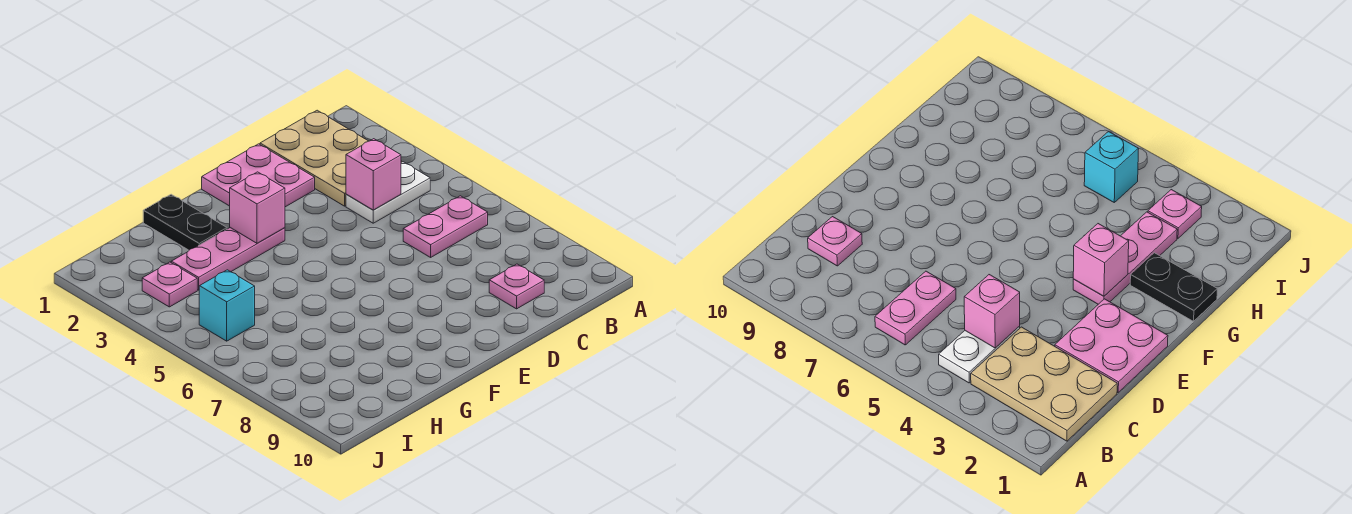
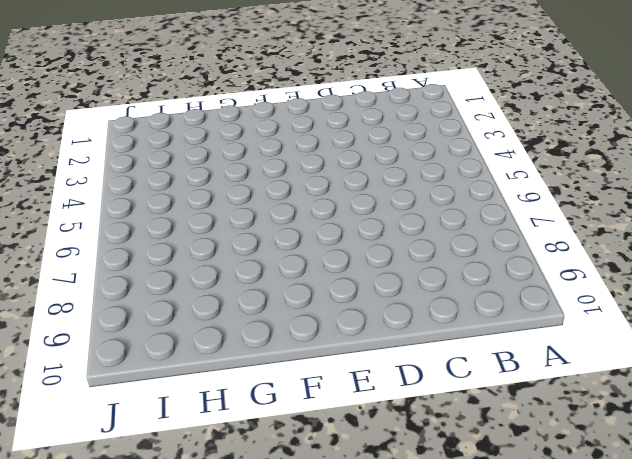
none -> tan plate B1:C3 level 1
none -> white plate B4:C4 level 1

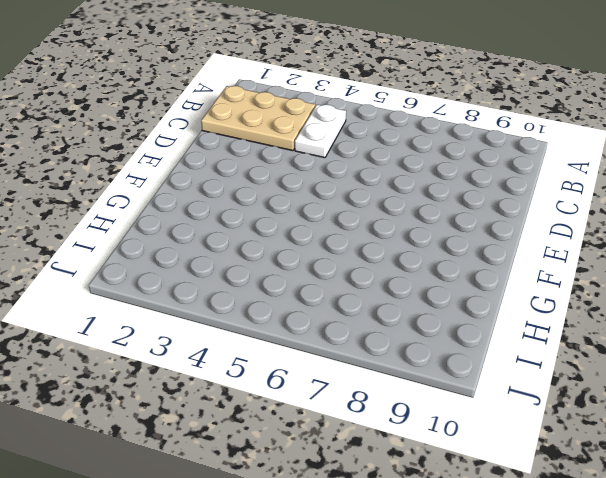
none -> pink plate B6:C6 level 1
none -> pink plate C9 level 1

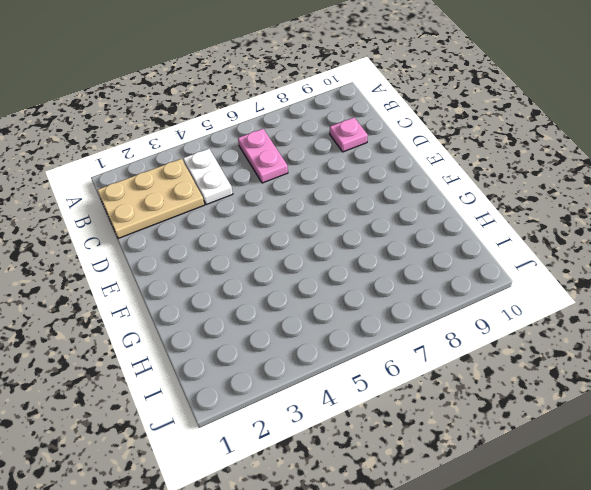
none -> pink plate D1:E2 level 1
none -> pink plate F3:H3 level 1

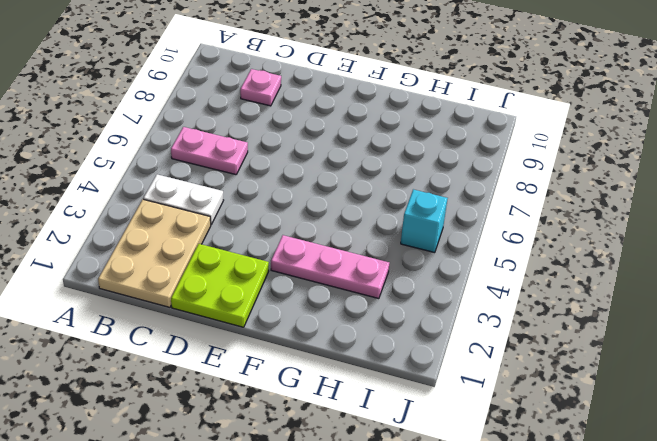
lime plate D1:E2 level 1 -> pink plate D1:E2 level 1
none -> black plate G1:G2 level 1
none -> pink plate I3 level 1

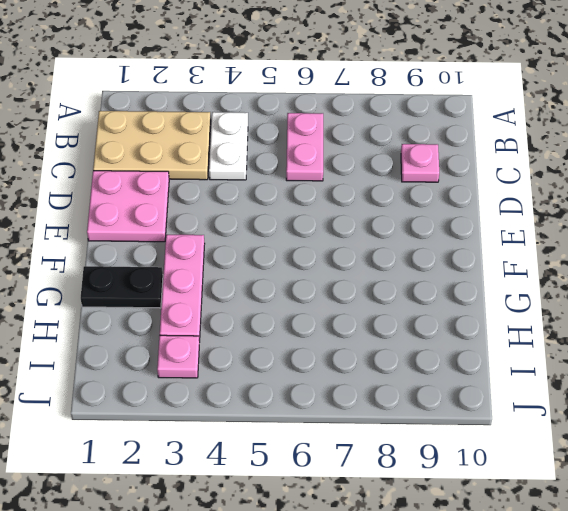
none -> cyan brick I5 level 1
none -> pink brick C4 level 2

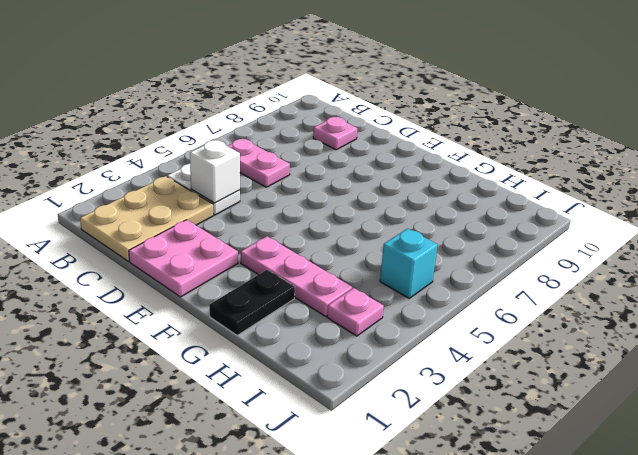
white brick C4 level 2 -> pink brick C4 level 2
none -> pink brick F3 level 2

